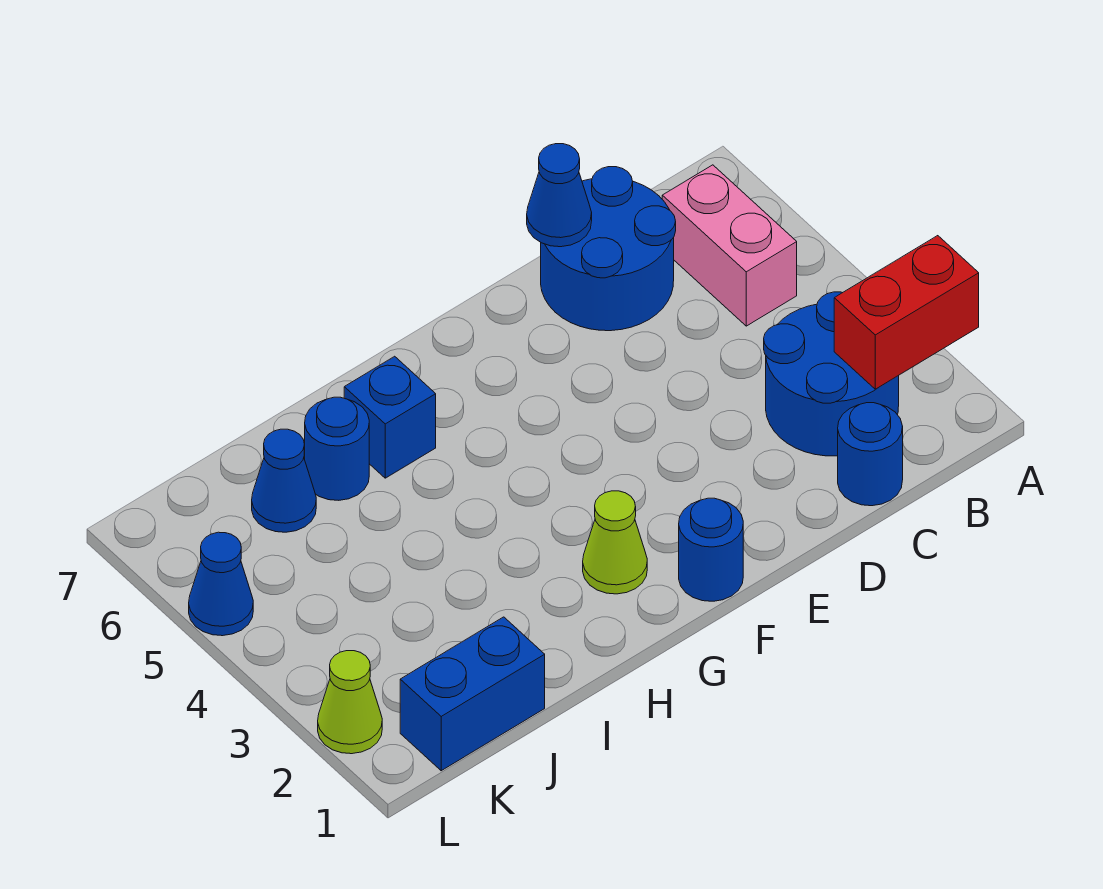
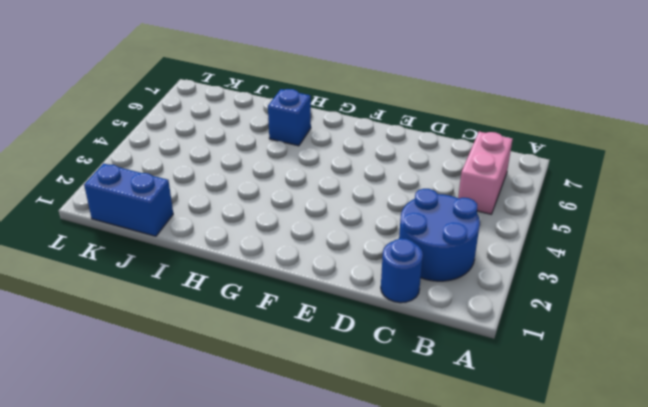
none -> blue round brick C6:D7 level 1
none -> blue round brick F1 level 1
none -> lime cone G2 level 1

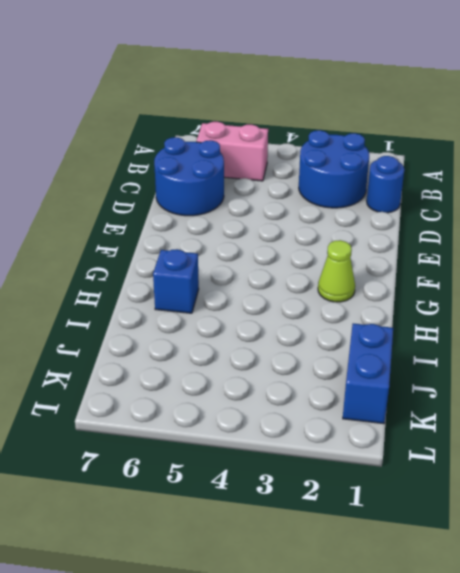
none -> blue round brick F1 level 1
none -> blue round brick I6 level 1
none -> blue cone J6 level 1

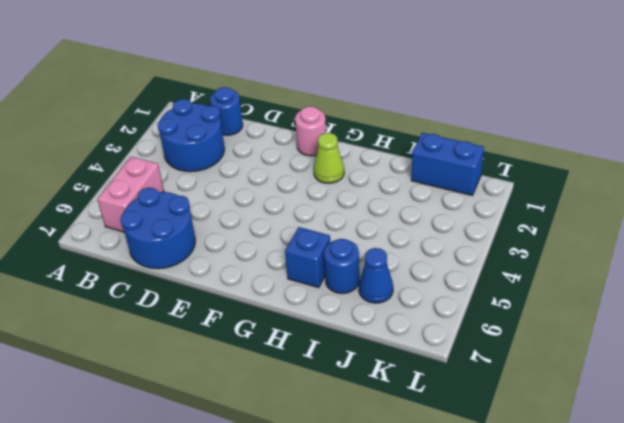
pink round brick F1 level 1 -> blue round brick F1 level 1
none -> lime cone L2 level 1
none -> blue cone L5 level 1
none -> red brick A2:B2 level 2

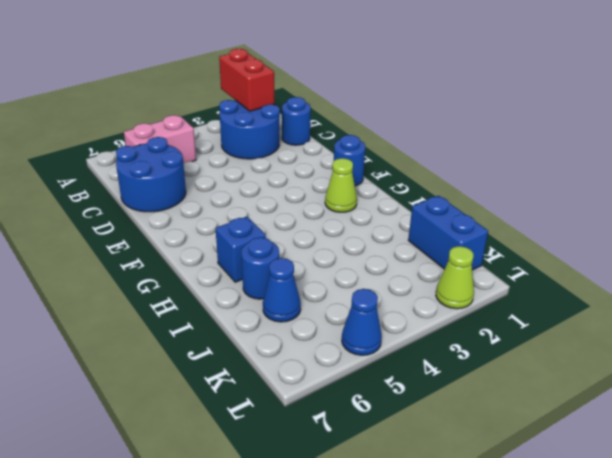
none -> blue cone D7 level 2

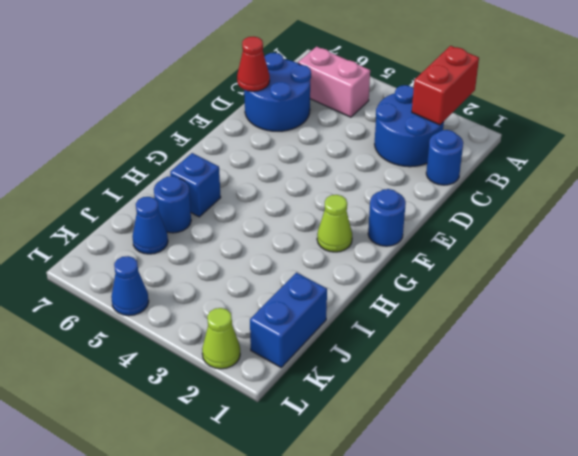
red cone D7 level 2 -> blue cone D7 level 2

